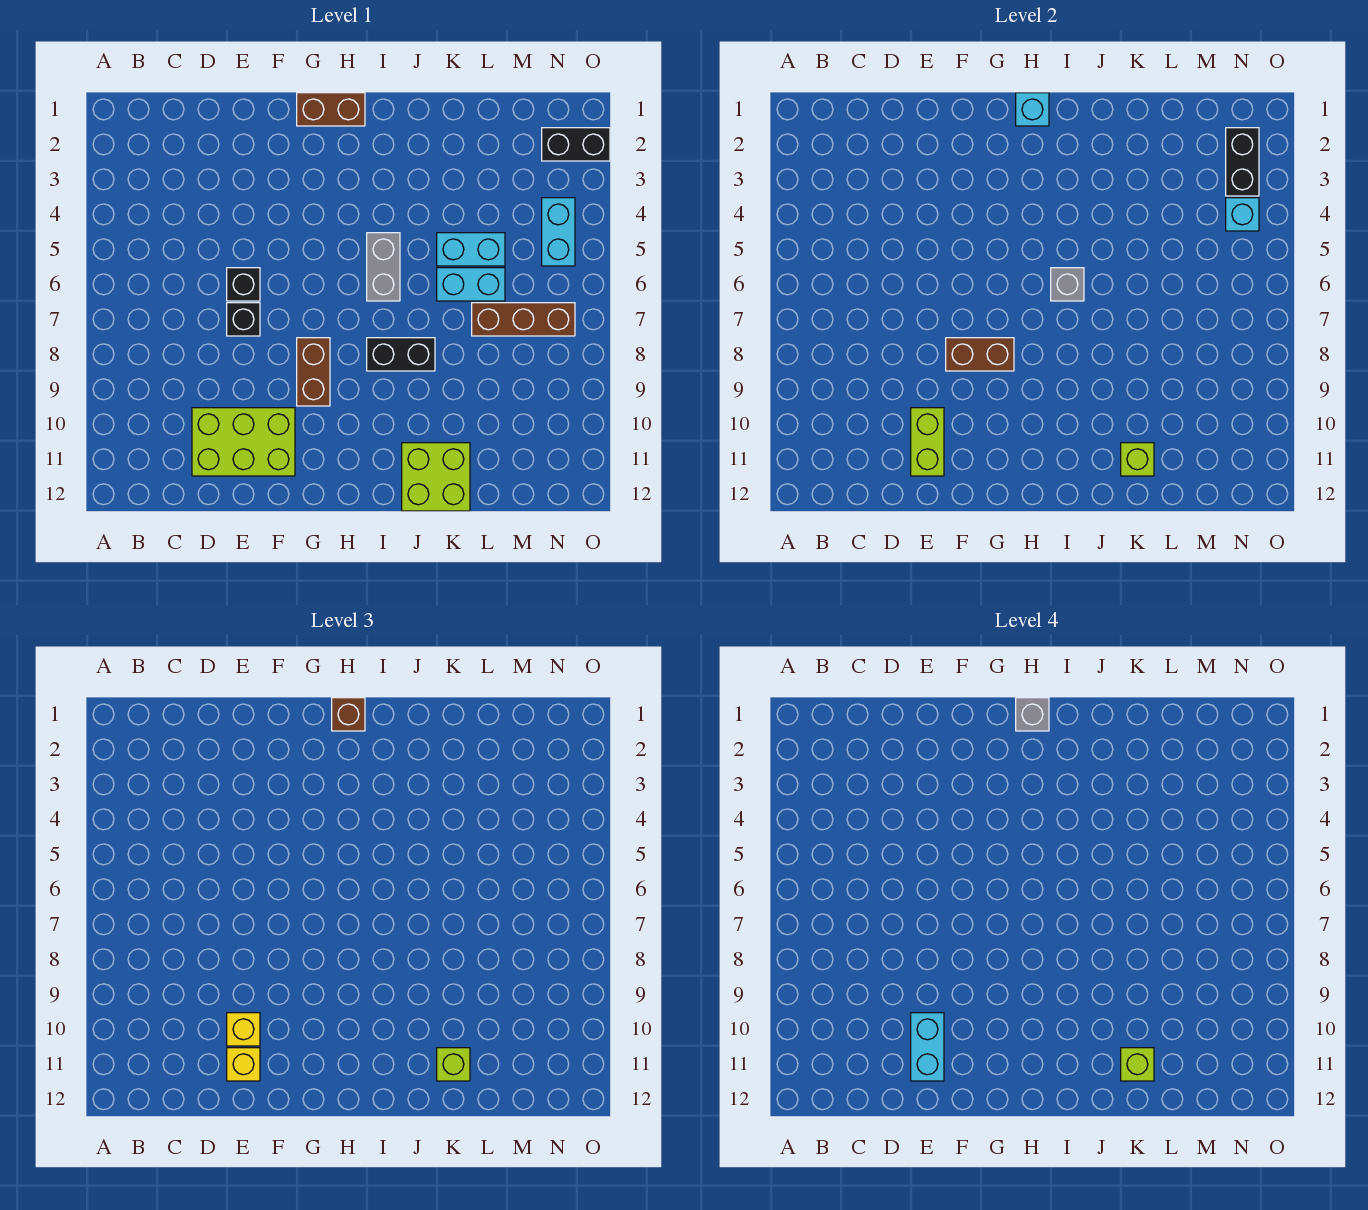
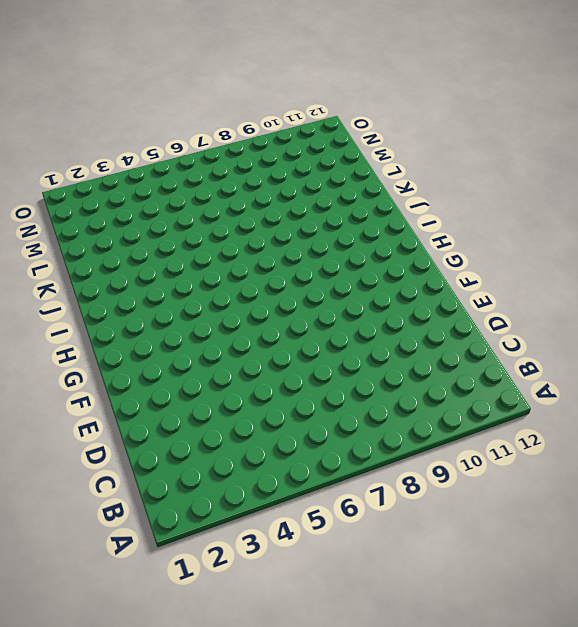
none -> lime brick D10:F11 level 1
none -> black brick E6 level 1
none -> black brick E7 level 1

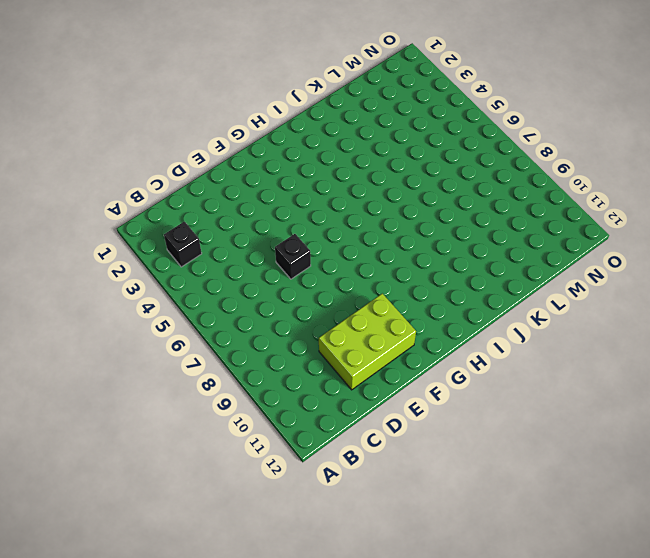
black brick B3 level 1 -> black brick E7 level 1
none -> brown brick G1:H1 level 1
none -> brown brick G8:G9 level 1
none -> grey brick I5:I6 level 1

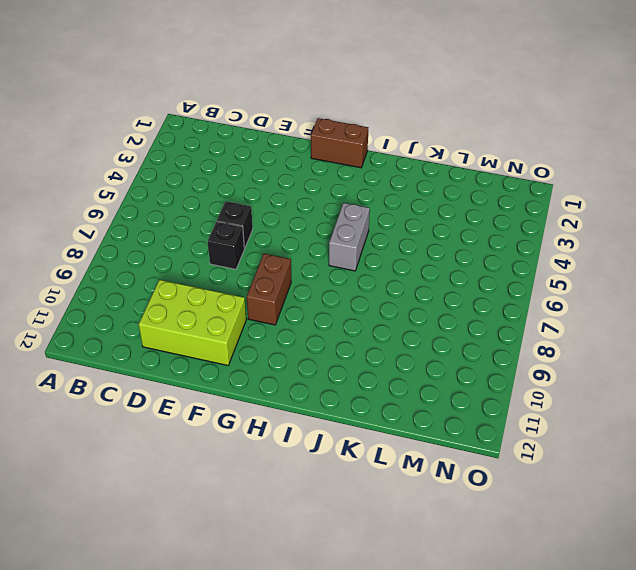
none -> black brick I8:J8 level 1
none -> lime brick J11:K12 level 1
none -> cyan brick K5:L5 level 1

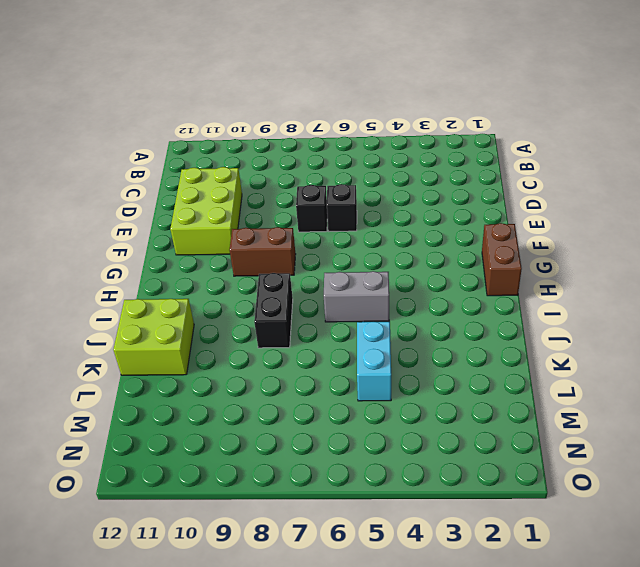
none -> cyan brick K6:L6 level 1
none -> brown brick L7:N7 level 1
none -> black brick N2:O2 level 1

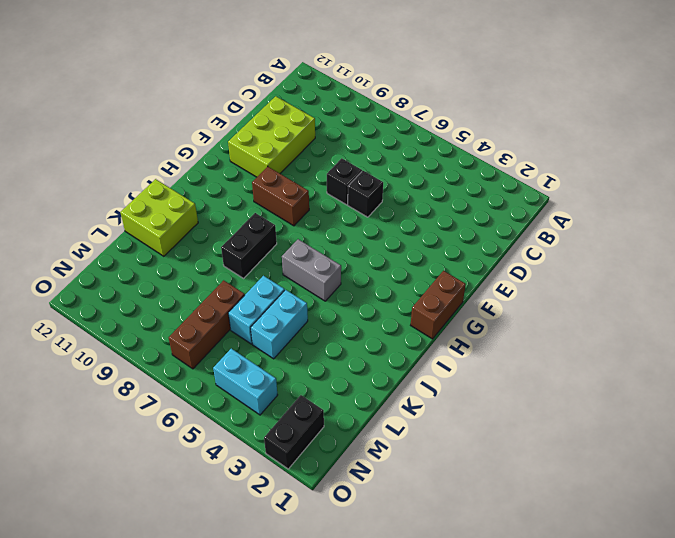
none -> lime brick E10:E11 level 2
none -> brown brick F8:G8 level 2
none -> cyan brick H1 level 2

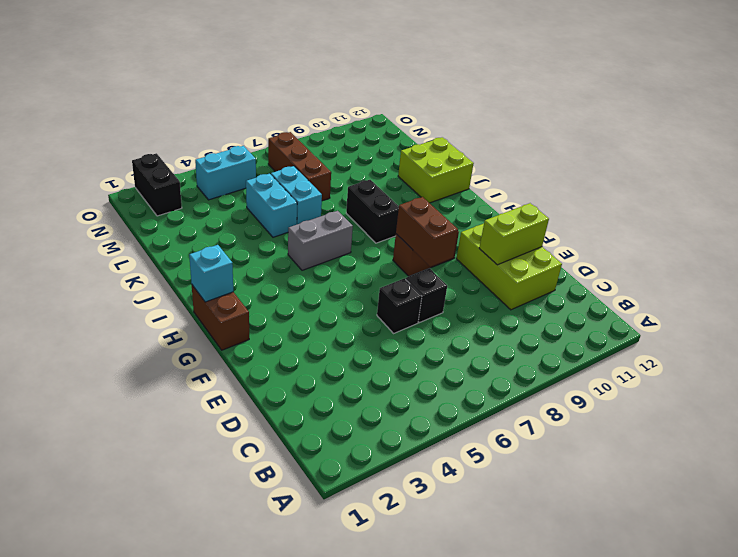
none -> grey brick I6 level 2
none -> lime brick K11 level 2
none -> black brick N2:N3 level 2

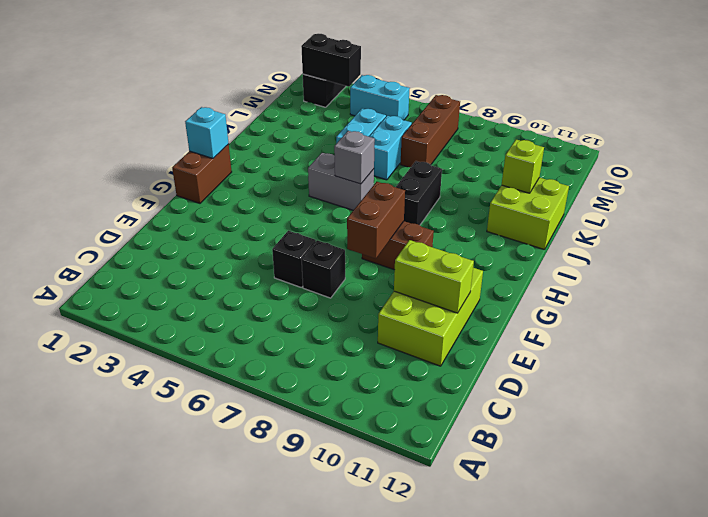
none -> cyan brick N4 level 2
none -> yellow brick E10 level 3
none -> yellow brick E11 level 3

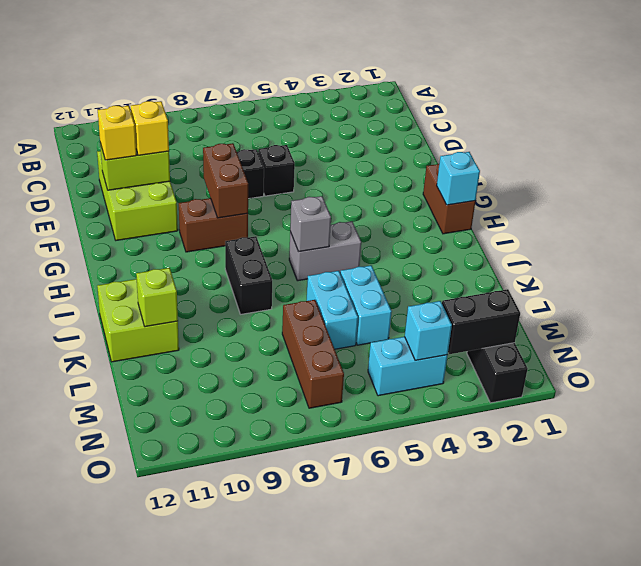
none -> brown brick H1 level 3
none -> lime brick K11 level 3
none -> cyan brick E10:E11 level 4

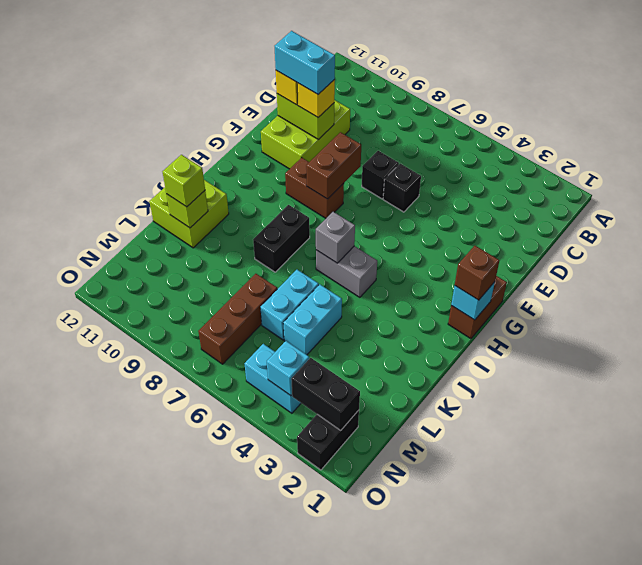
none -> grey brick H1 level 4
none -> lime brick K11 level 4

